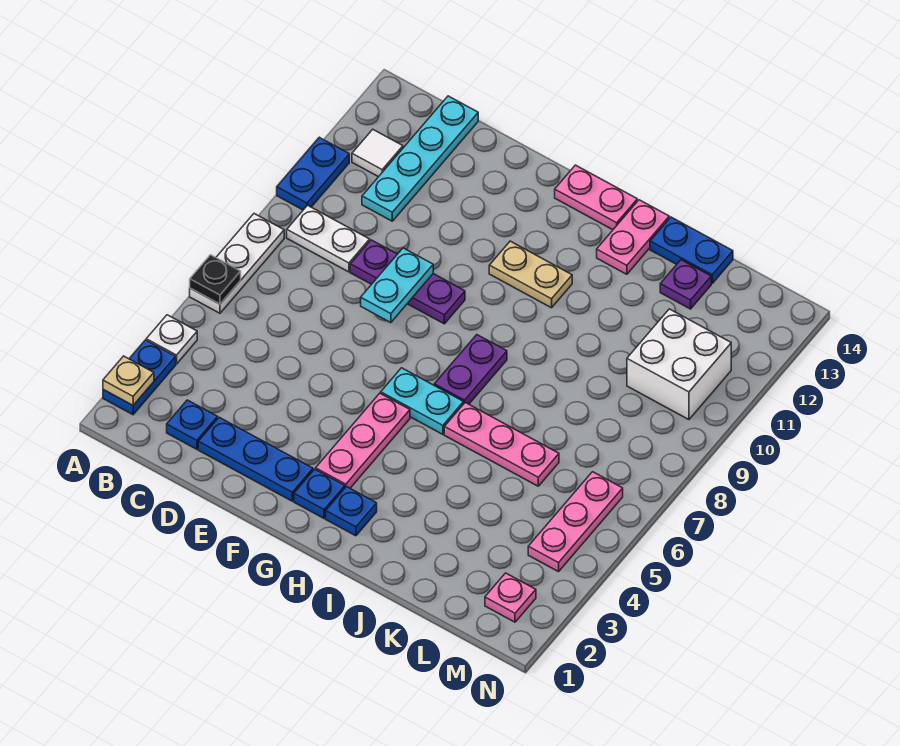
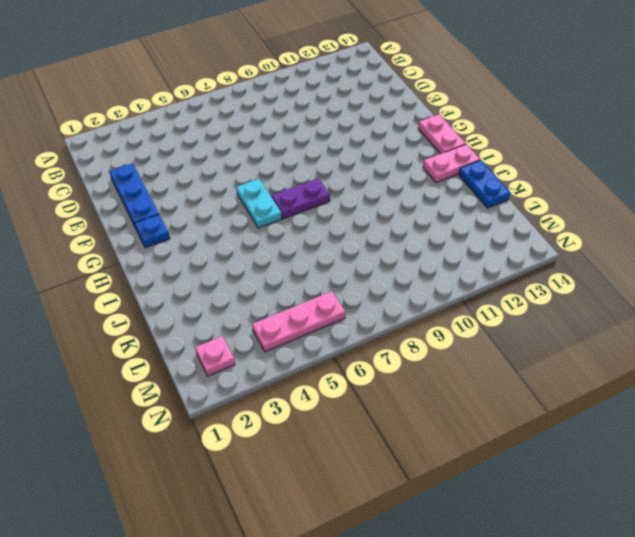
none -> blue plate A2:A3 level 1
none -> white plate A4 level 1
none -> white plate A6:A8 level 1

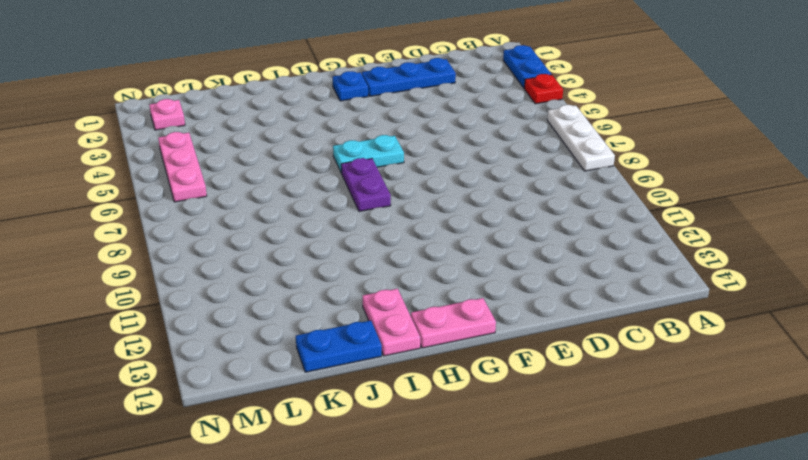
red plate A4 level 1 -> white plate A4 level 1
none -> blue plate A10:A11 level 1
none -> white plate B9:C9 level 1
none -> white tile B12 level 1

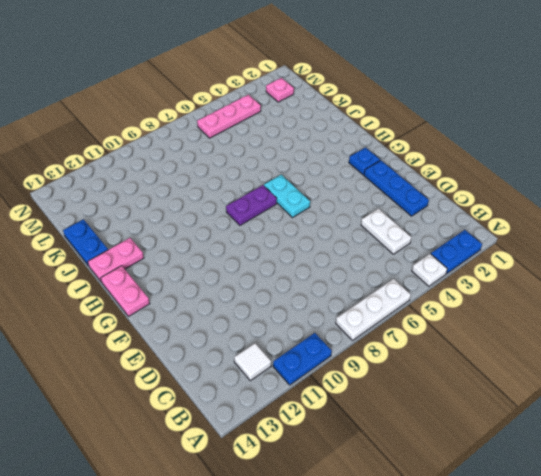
white plate C4:D4 level 1 -> white plate B9:C9 level 1
none -> blue plate C2 level 1
none -> cyan plate C11:C14 level 1
none -> purple plate D9:F9 level 1

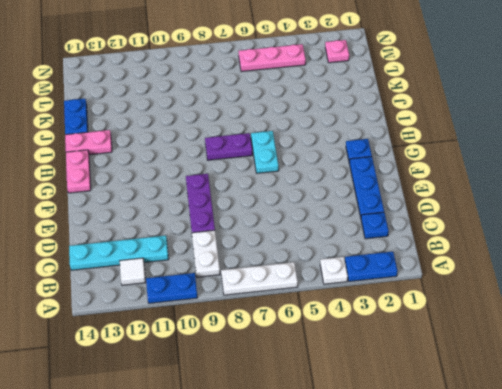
none -> pink plate G3:G5 level 1
none -> tan plate G11:H11 level 1
none -> blue plate H2 level 1

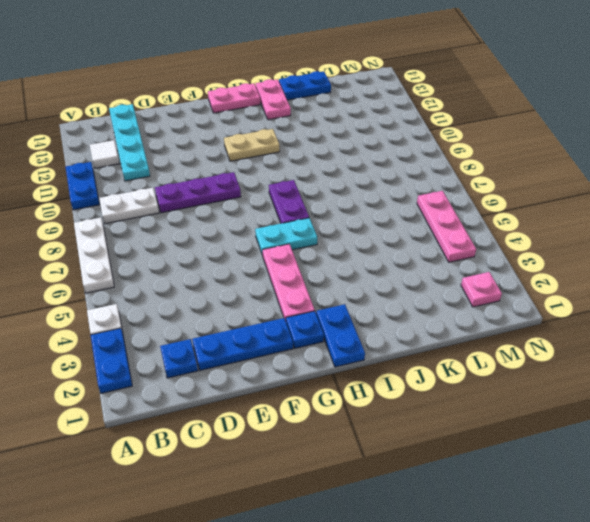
blue plate H1:H2 level 1 -> blue plate H2 level 1
none -> pink plate I6:K6 level 1
none -> purple plate K13 level 1
none -> white brick L10:M11 level 1

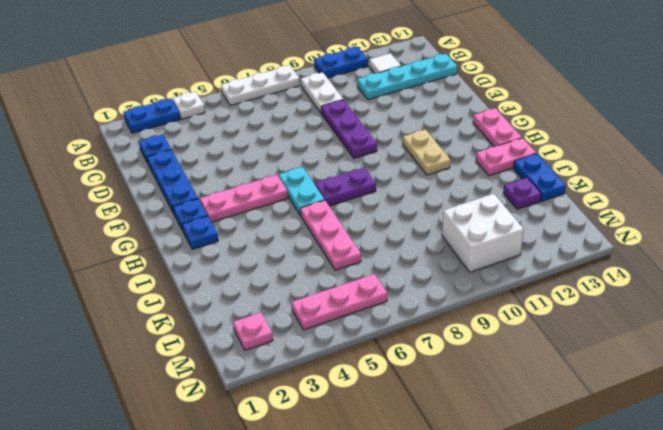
none -> tan plate A2 level 2
none -> black plate A6 level 2
none -> cyan plate E8:E9 level 2

